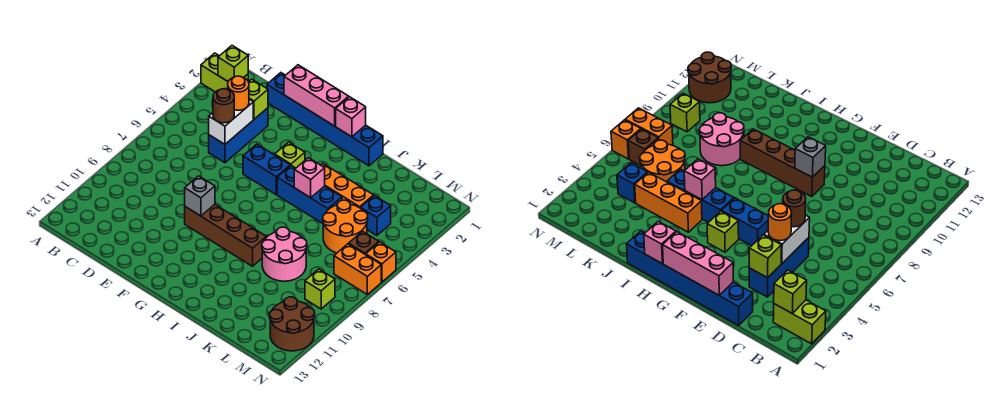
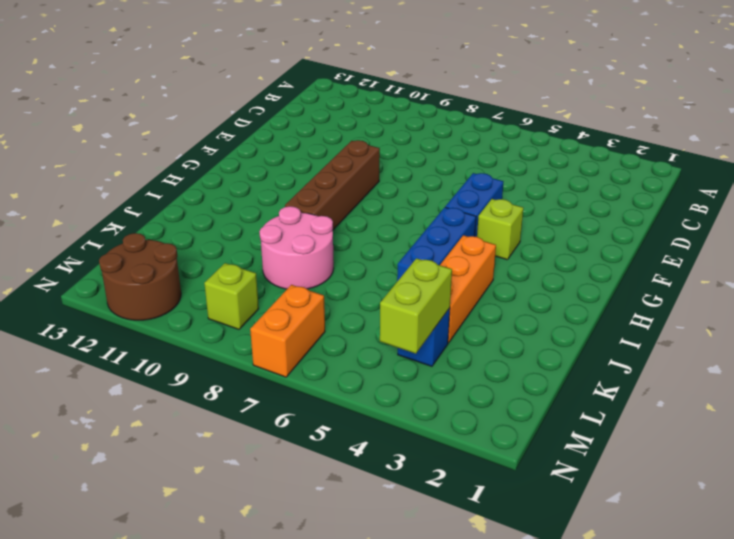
lime brick L4:M4 level 2 -> lime brick A2:B2 level 1
none -> blue brick D1:I1 level 1
none -> blue brick D3:D5 level 1
none -> orange round brick K5:L6 level 1

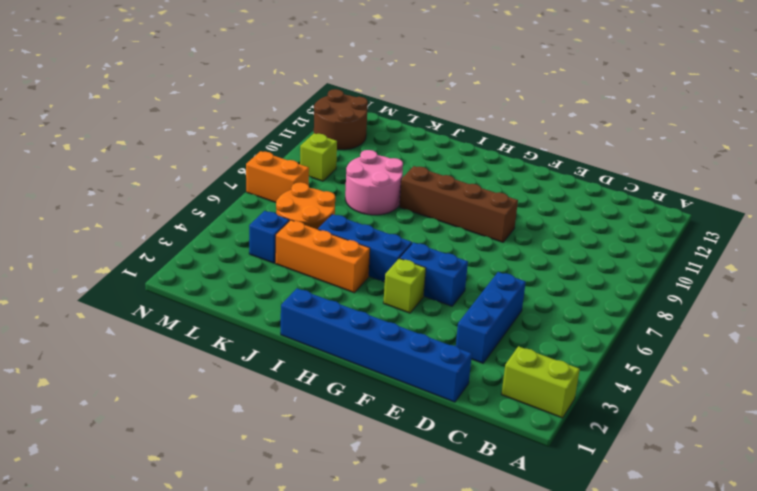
none -> brown brick M6 level 1
none -> orange brick N6 level 1
none -> lime brick B2 level 2

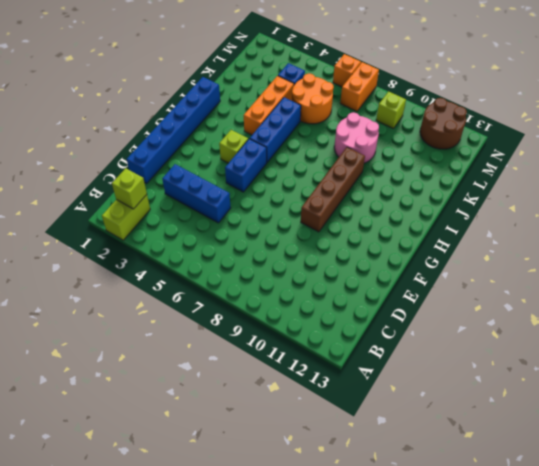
none -> brown brick M6 level 1
none -> lime brick D3 level 2
none -> white brick D4:D5 level 2

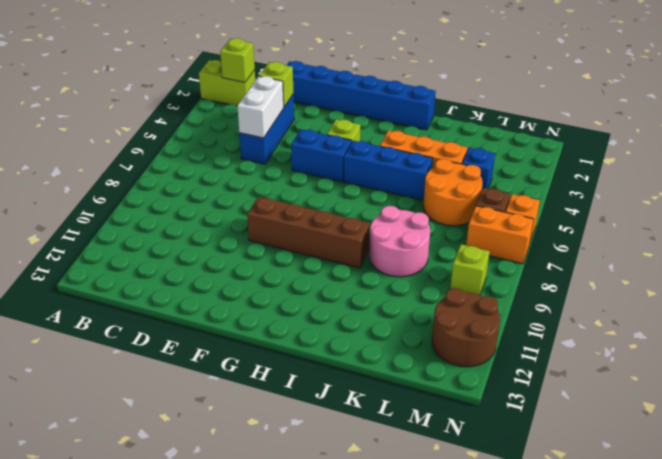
none -> pink brick E1:G1 level 2
none -> grey brick F9 level 2
none -> pink brick H1 level 2

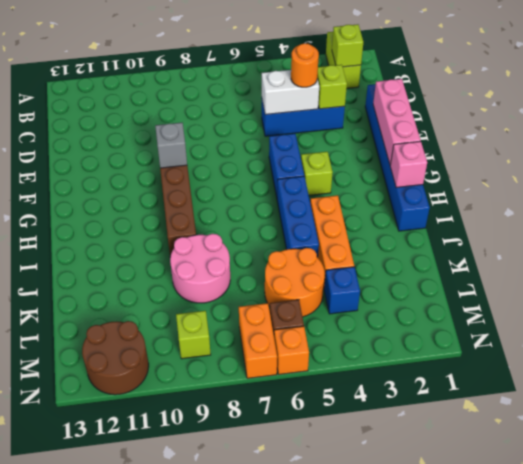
none -> pink brick I5 level 2
none -> brown round brick D5 level 3

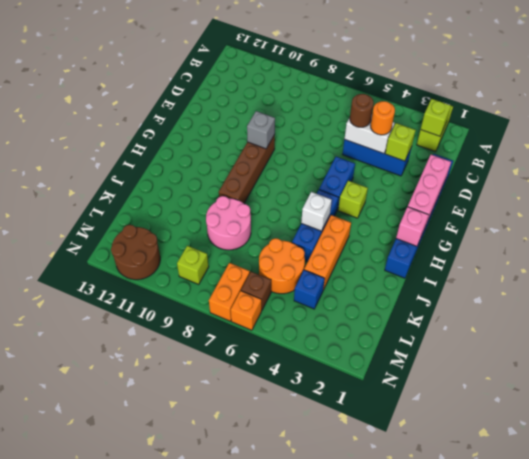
white brick I5 level 2 -> pink brick I5 level 2

